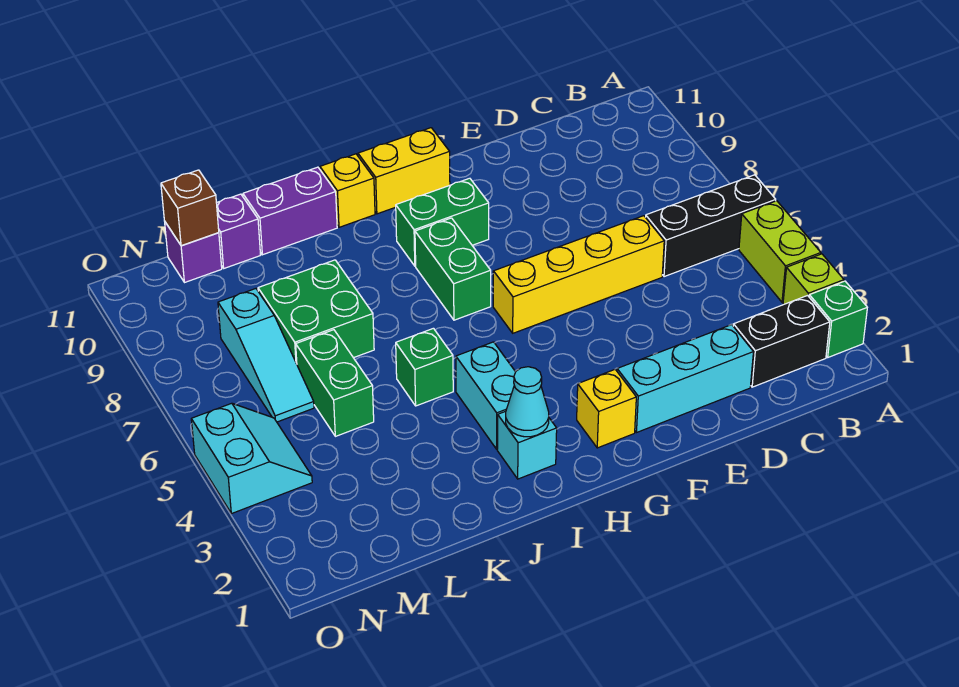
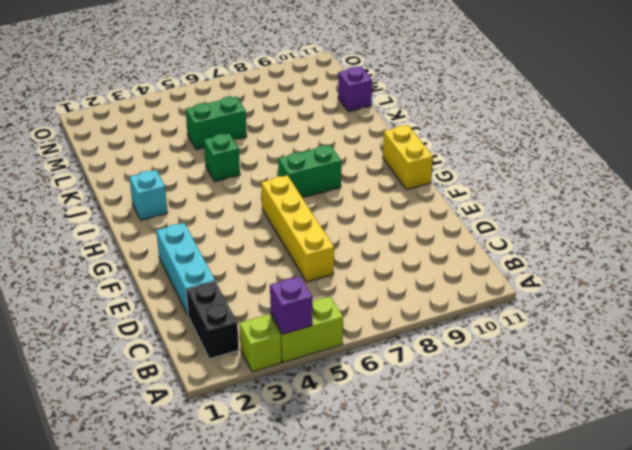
purple brick A4 level 2 -> purple brick M11 level 1
none -> green brick A2 level 1
none -> black brick A6:C6 level 1
none -> yellow brick G2 level 1

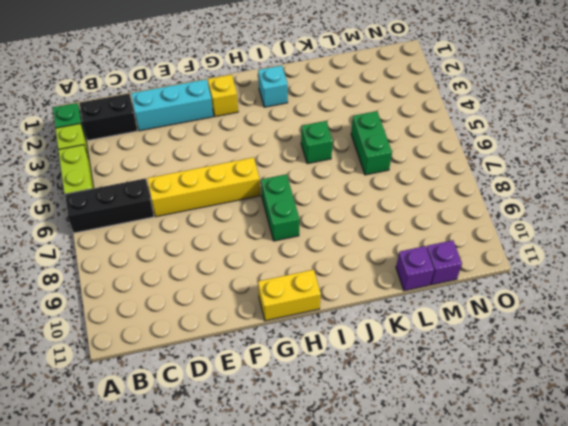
none -> green brick G9:H9 level 1
none -> cyan brick I3:I4 level 1
none -> yellow brick I11 level 1

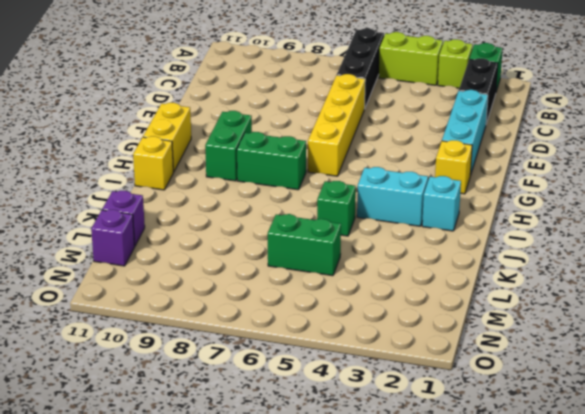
none -> purple brick J11:K11 level 1
none -> green brick K7:L8 level 1
none -> cyan slope M6:M8 level 1 top 8

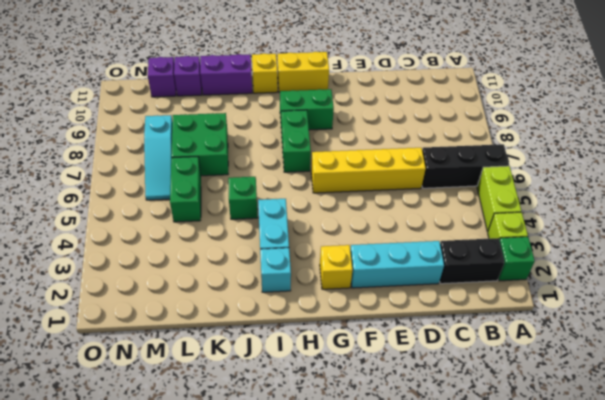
none -> cyan slope N4:O5 level 1 top O
none -> cyan cone I2 level 2
none -> brown brick M11 level 2

